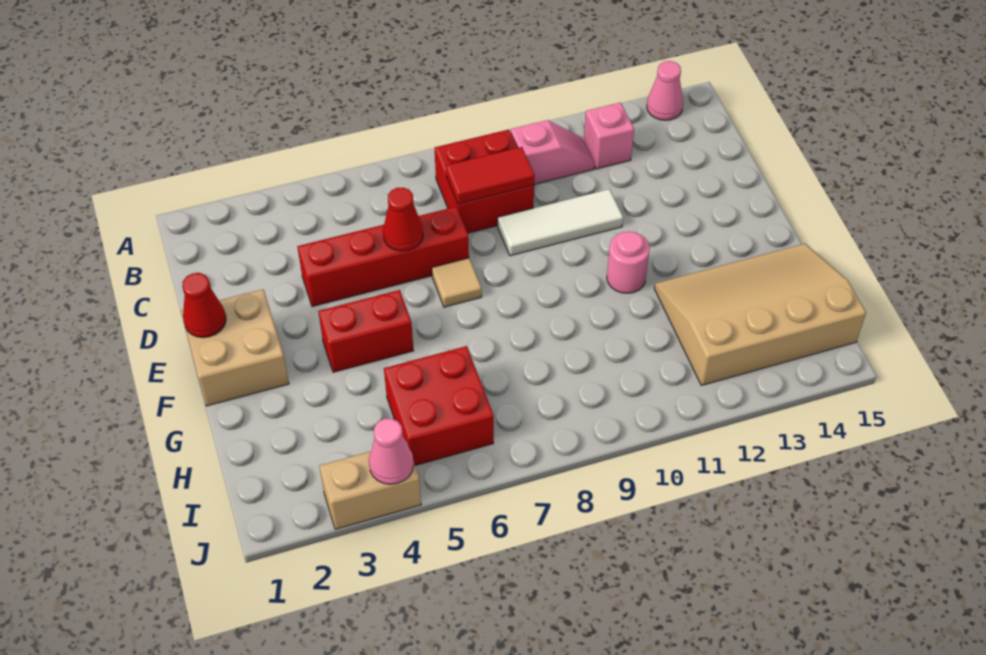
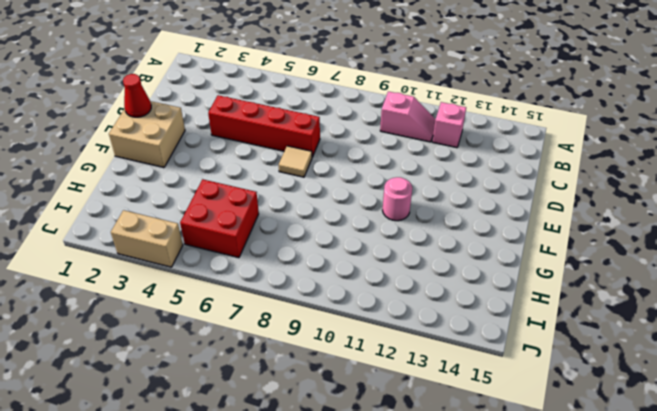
none -> pink cone A14 level 1
none -> red brick B8:C9 level 1
none -> white tile D9:D11 level 1

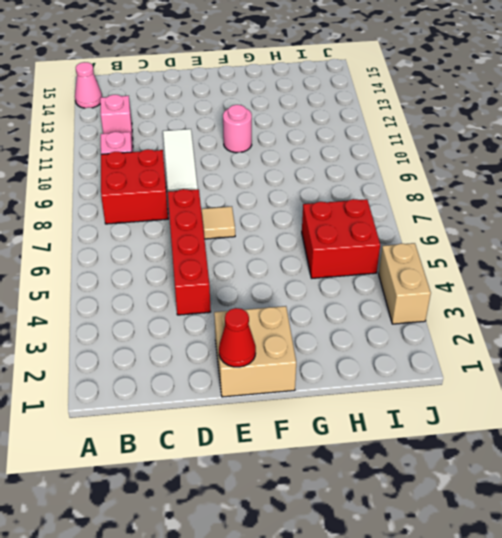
none -> red brick F4:F5 level 1
none -> tan slope G12:I15 level 1 top I
none -> red tile C8:C9 level 2

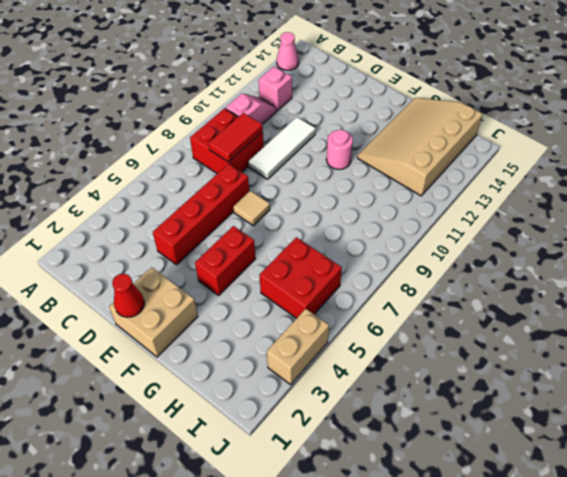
none -> red cone D6 level 2
none -> pink cone J4 level 2

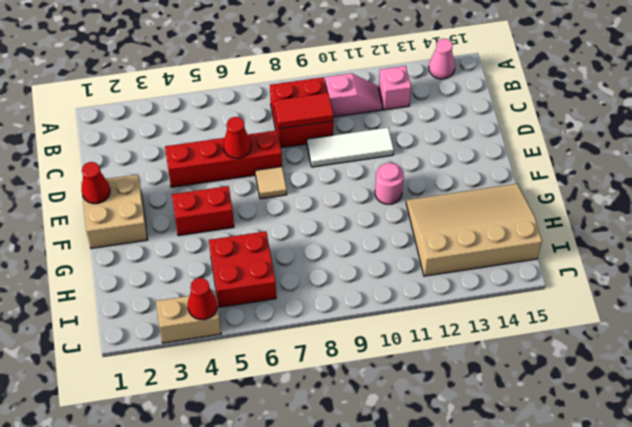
red cone J4 level 2 -> pink cone J4 level 2

